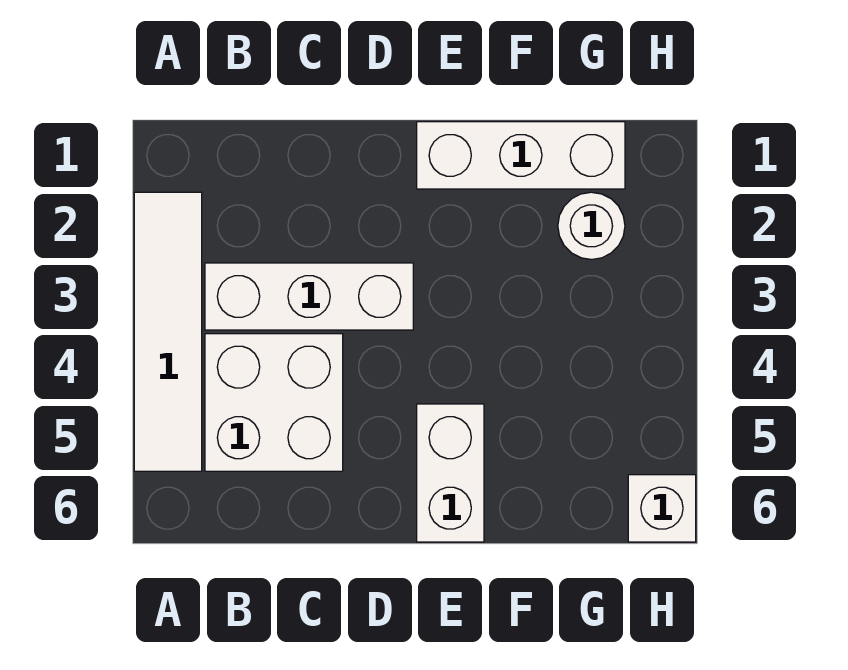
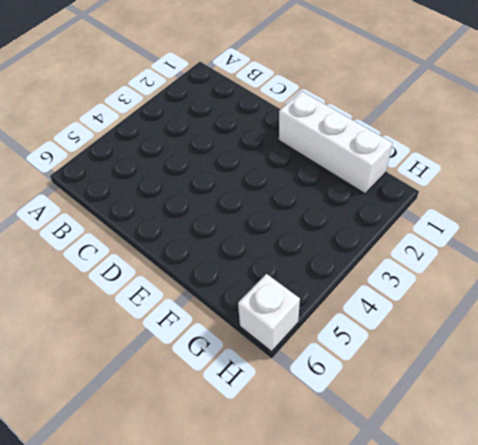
none -> white tile A2:A5 level 1
none -> white brick B3:D3 level 1

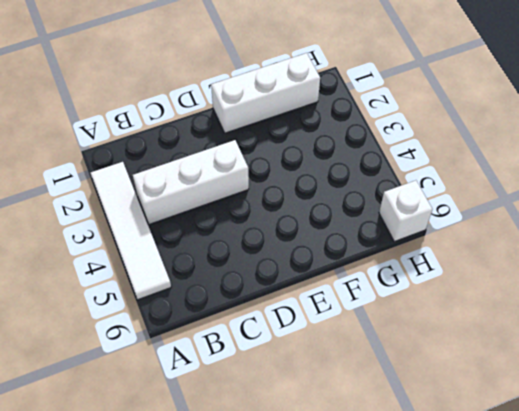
none -> white brick B4:C5 level 1
none -> white brick E5:E6 level 1

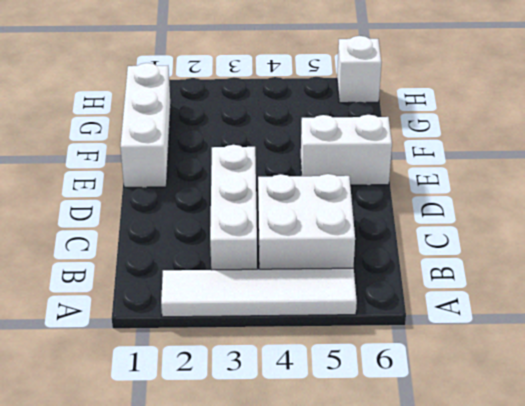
none -> white round brick G2 level 1

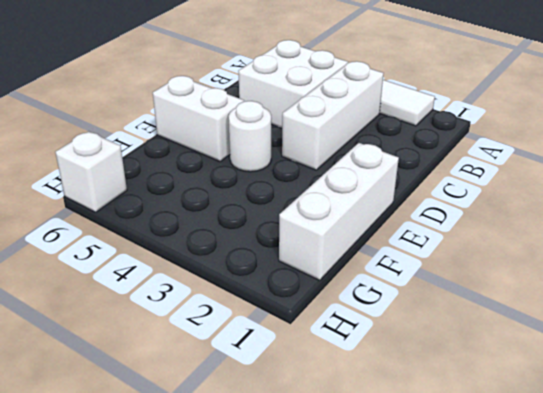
white round brick E4 level 1 -> white round brick G2 level 1

